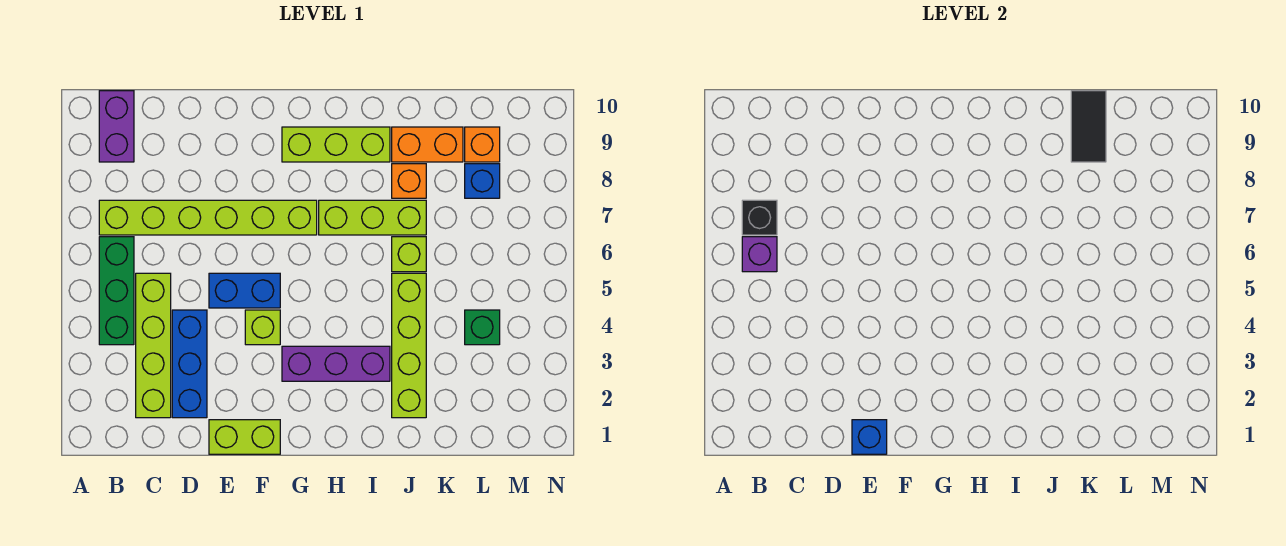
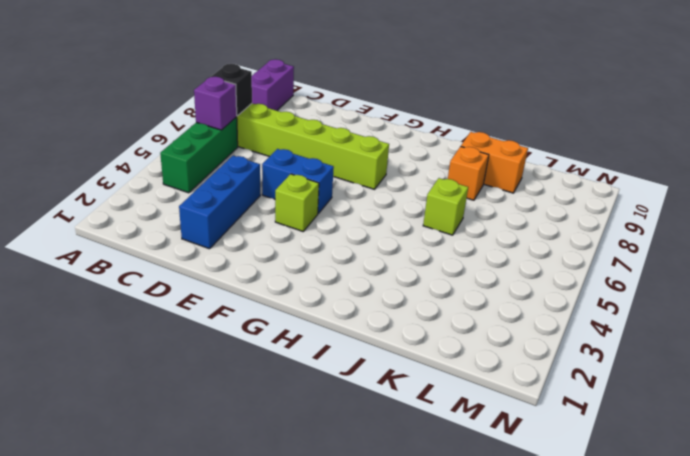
none -> lime brick C2:C5 level 1
none -> lime brick E1:F1 level 1
none -> purple brick G3:I3 level 1

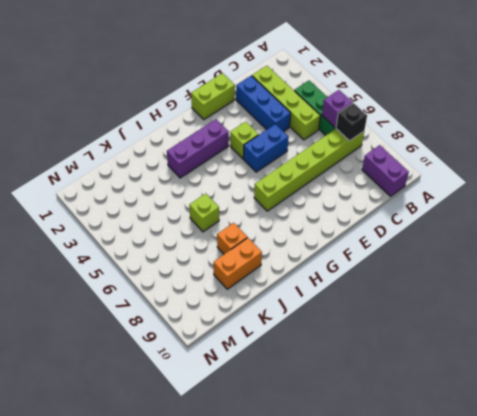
none -> lime brick G9:I9 level 1
none -> lime brick H7:J7 level 1
none -> lime brick J2:J5 level 1

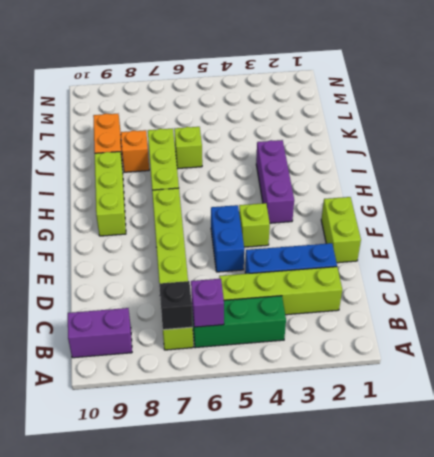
none -> lime brick J2:J5 level 1
none -> green brick L4 level 1
none -> blue brick L8 level 1

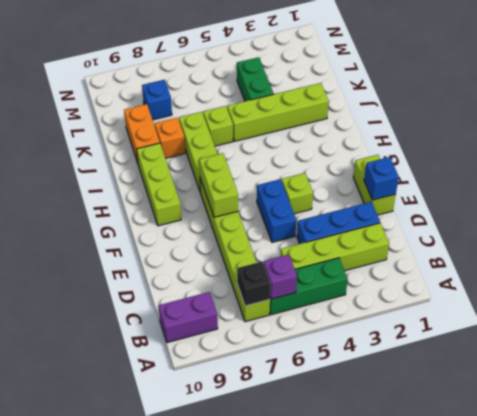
lime brick F7:G7 level 2 -> none
green brick K4:L4 level 1 -> green brick L4 level 1
none -> purple brick G3:I3 level 1
none -> orange brick L9 level 1
none -> black tile K9:K10 level 2

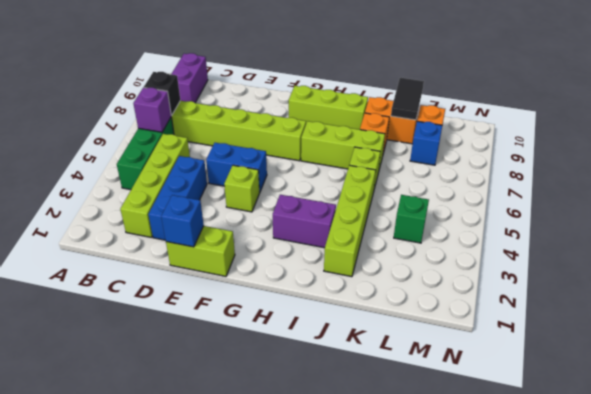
purple brick H3:I3 level 1 -> purple brick G3:I3 level 1

